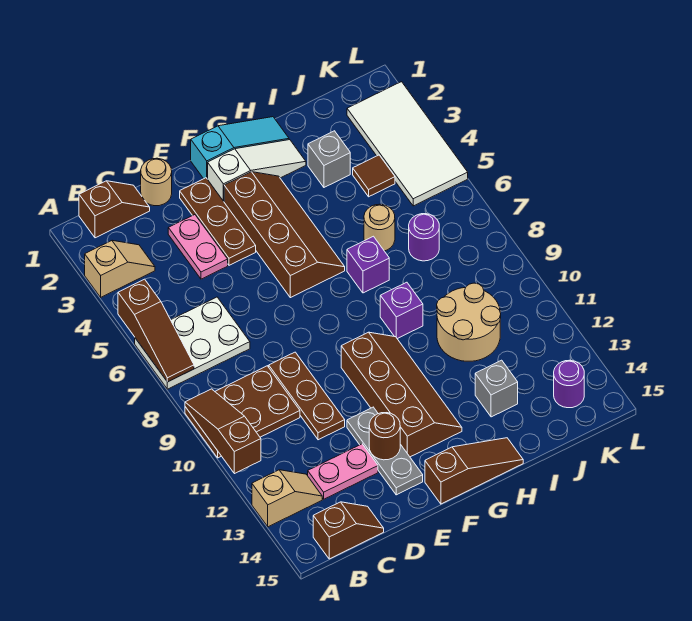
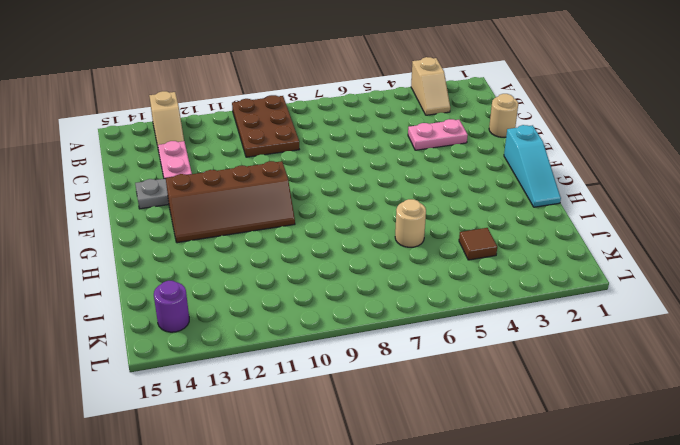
none -> white plate A6:C7 level 1
none -> brown slope B1:C1 level 1 top B
none -> brown slope B15:C15 level 1 top B
none -> brown plate D9:D11 level 1

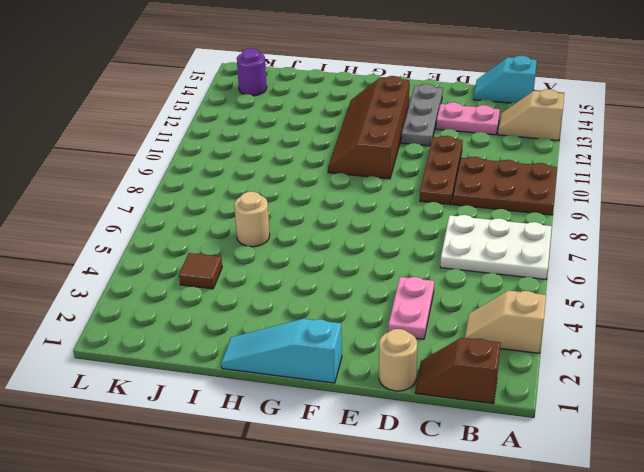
cyan slope B15:C15 level 1 top B -> brown slope B15:C15 level 1 top B
none -> brown plate E2:E4 level 1
none -> white slope F2:H2 level 1 top F
none -> brown slope F3:G6 level 1 top F
none -> brown slope F15:H15 level 1 top F

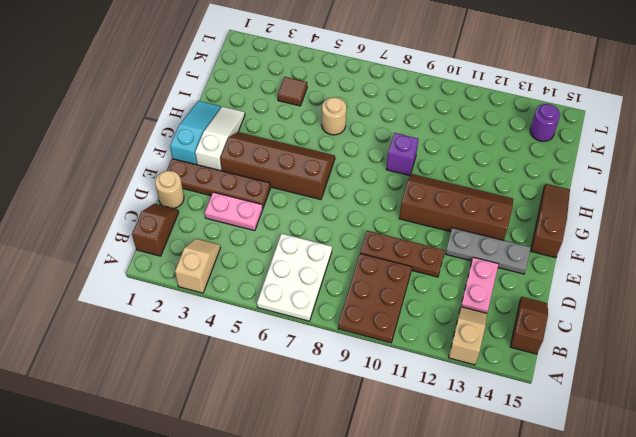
brown plate E1:E4 level 1 -> brown plate E2:E4 level 1
none -> purple brick H7 level 1
none -> grey brick I3 level 1
none -> tan round brick I10:J11 level 1
none -> grey brick I13 level 1

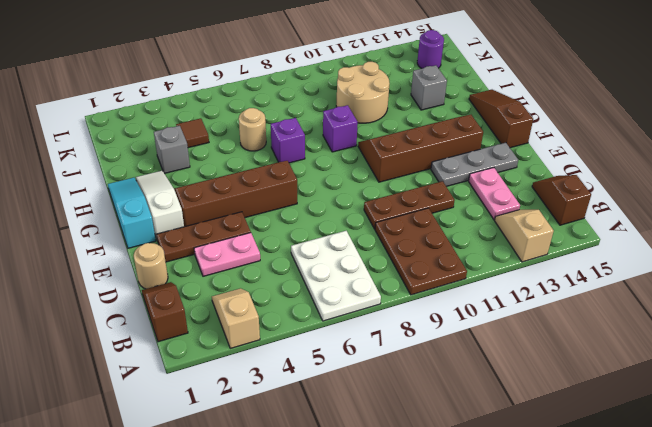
none -> purple round brick J7 level 1
none -> white tile K2:L5 level 1
none -> brown slope A5:A7 level 2 top 5
none -> brown slope A9:A11 level 2 top 11

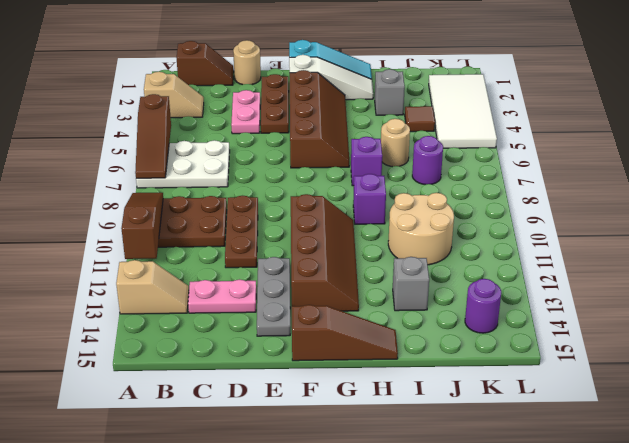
none -> brown slope B15:C15 level 1 top B
none -> brown round brick E13 level 2

